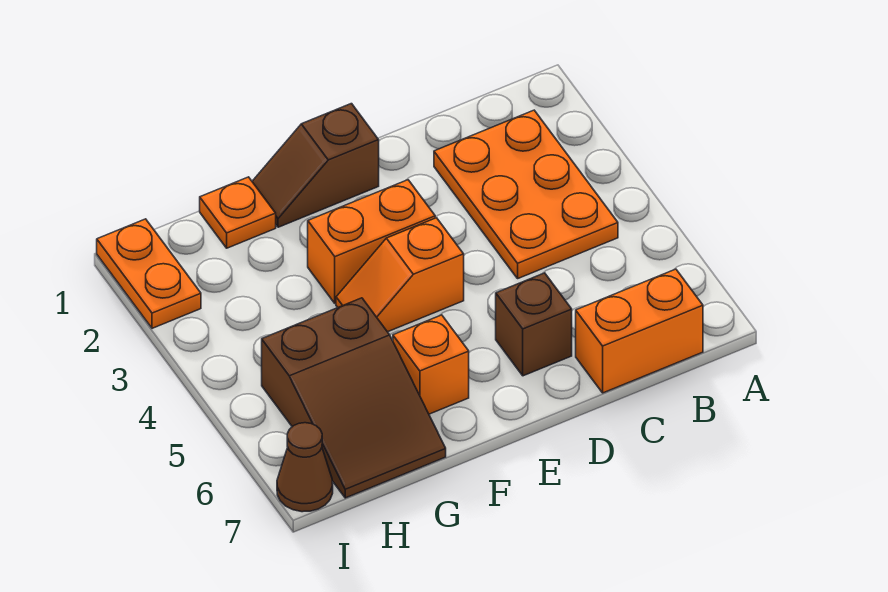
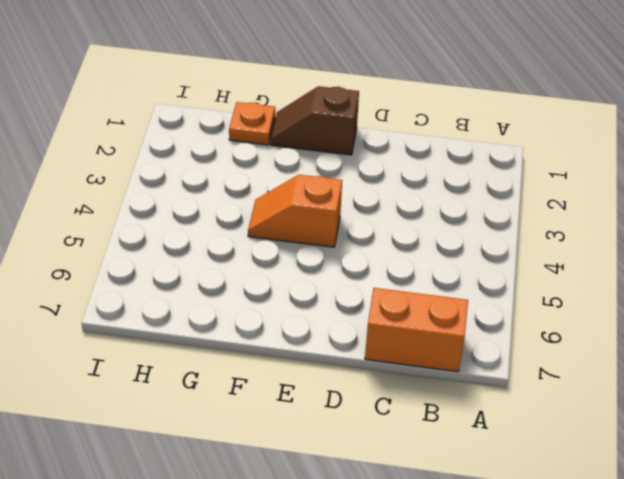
none -> orange plate B2:C4 level 1
none -> brown brick D6 level 1

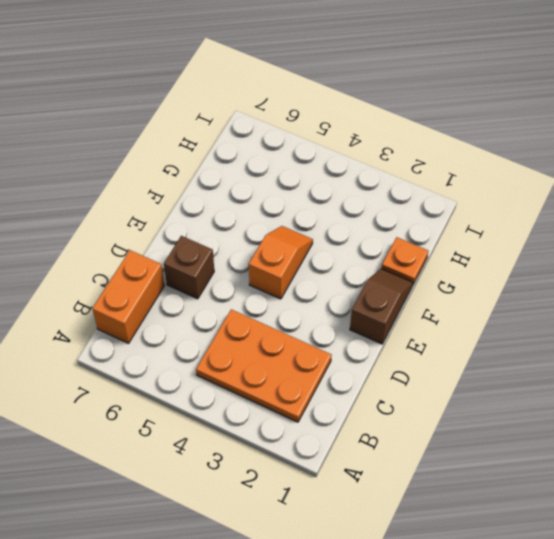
none -> orange brick E3:F3 level 1
none -> orange brick F6 level 1

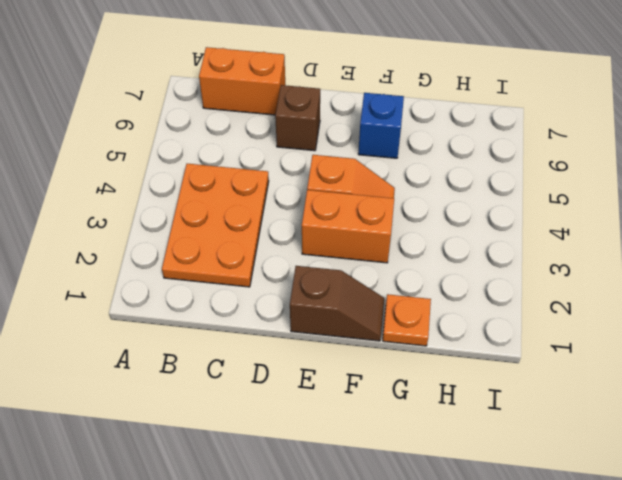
blue brick F6 level 1 -> orange brick F6 level 1
none -> brown slope G5:H7 level 1 top 5
none -> orange plate I1:I2 level 1

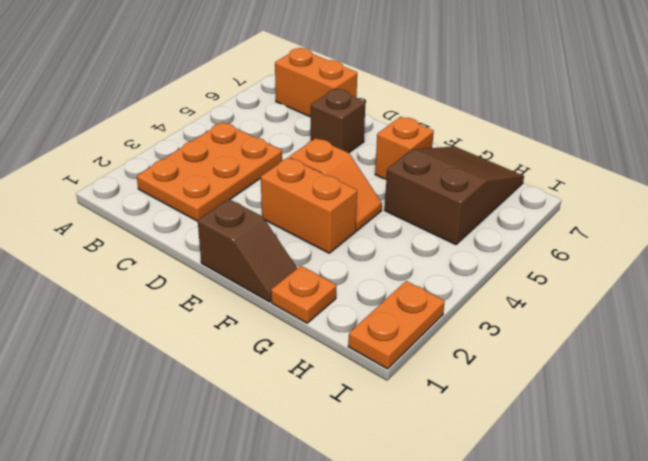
none -> brown cone I7 level 1

